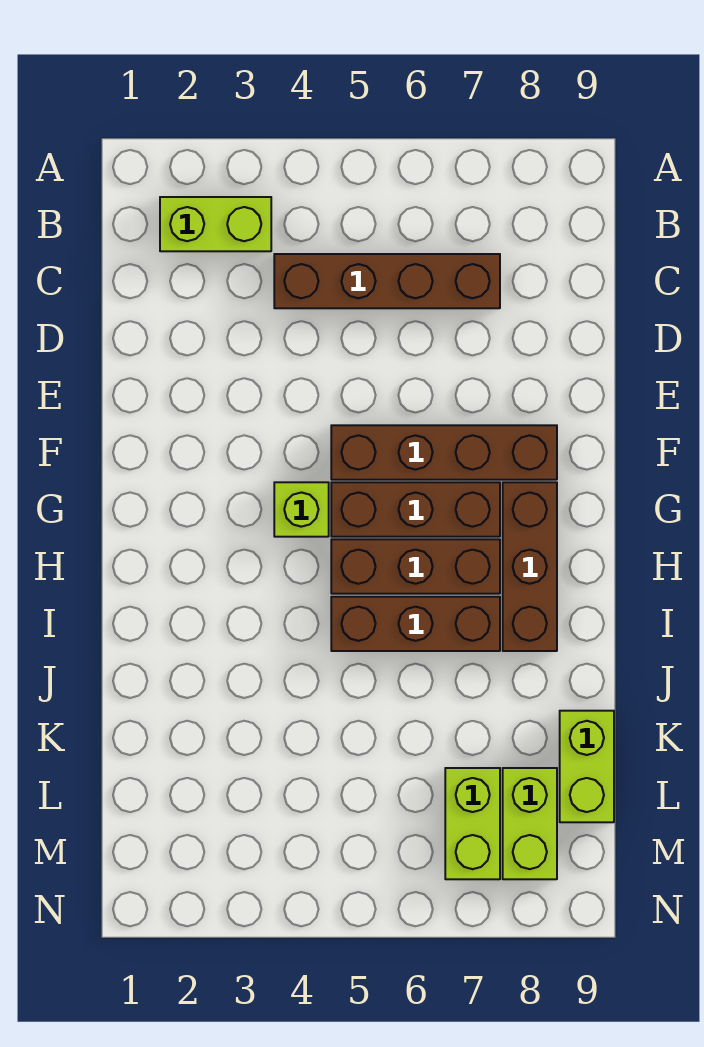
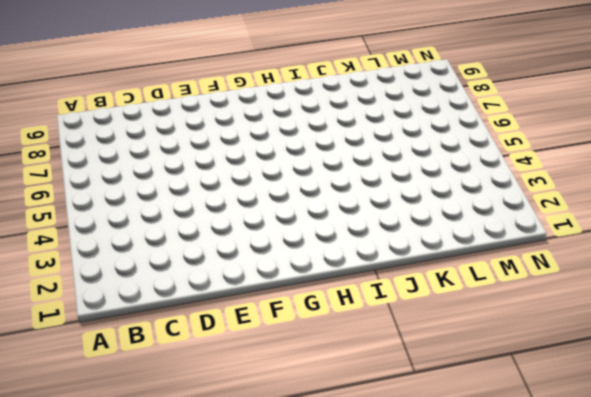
none -> lime brick B2:B3 level 1
none -> brown brick C4:C7 level 1

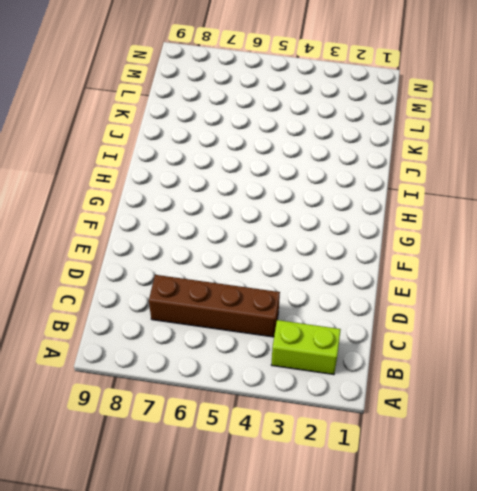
none -> brown brick F5:F8 level 1
none -> lime brick G4 level 1

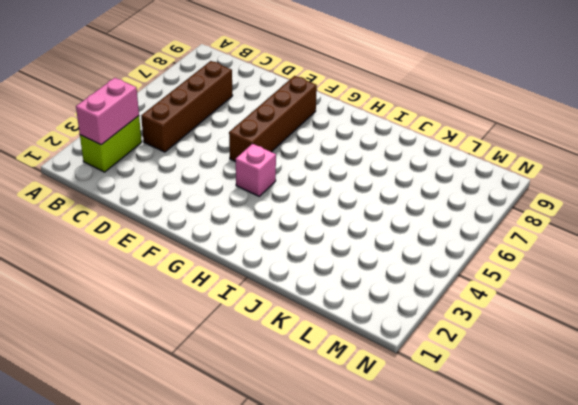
pink brick B2:B3 level 2 -> none
pink brick G4 level 1 -> lime brick G4 level 1
none -> brown brick G5:G7 level 1
none -> brown brick G8:I8 level 1

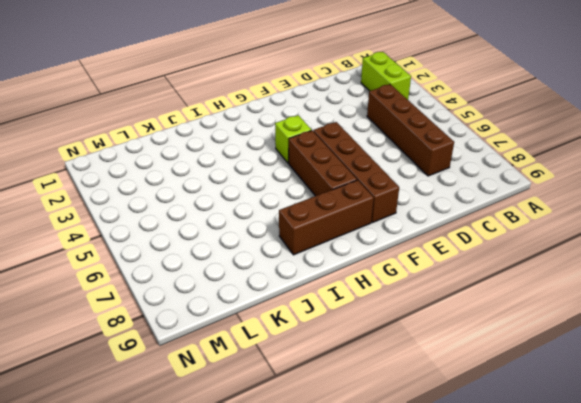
none -> brown brick H5:H7 level 1
none -> brown brick I5:I7 level 1

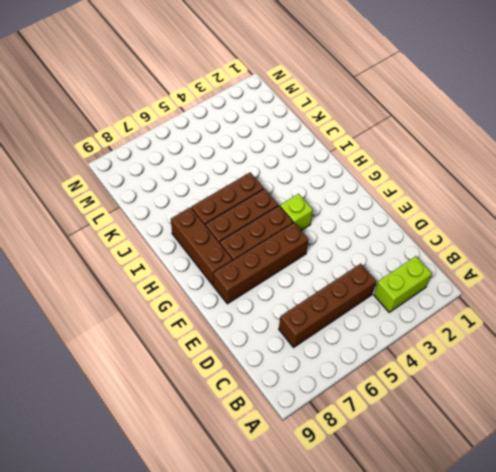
none -> lime brick K9:L9 level 1
none -> lime brick L7:M7 level 1

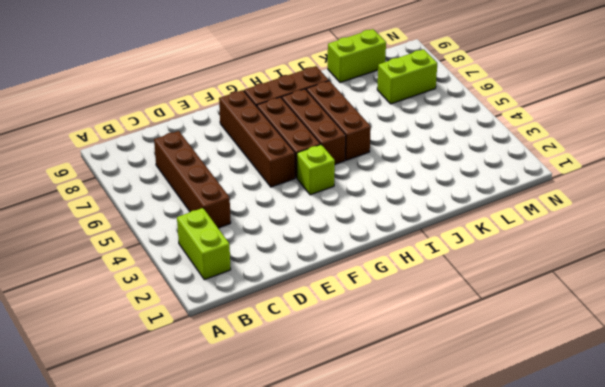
none -> lime brick L8:M8 level 1

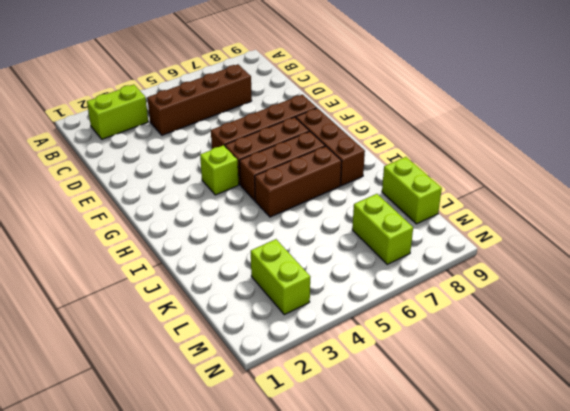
lime brick L3:M3 level 1 -> lime brick L8:M8 level 1

